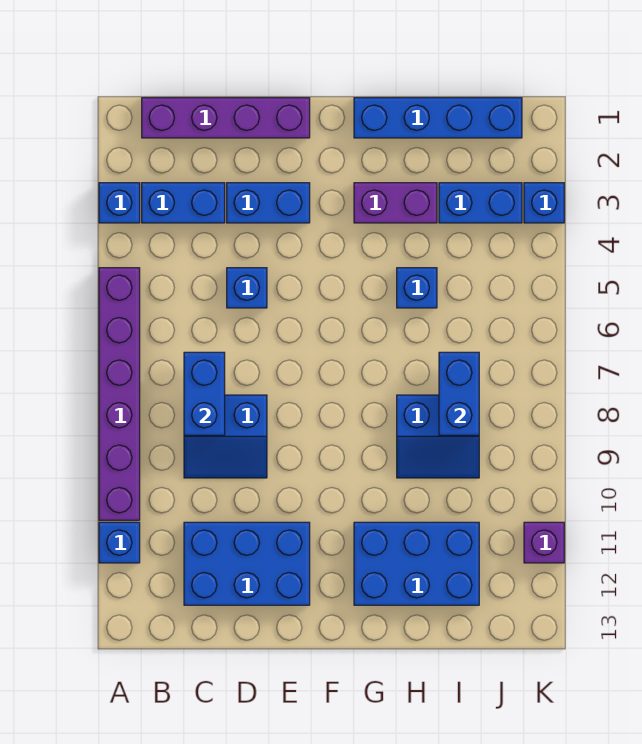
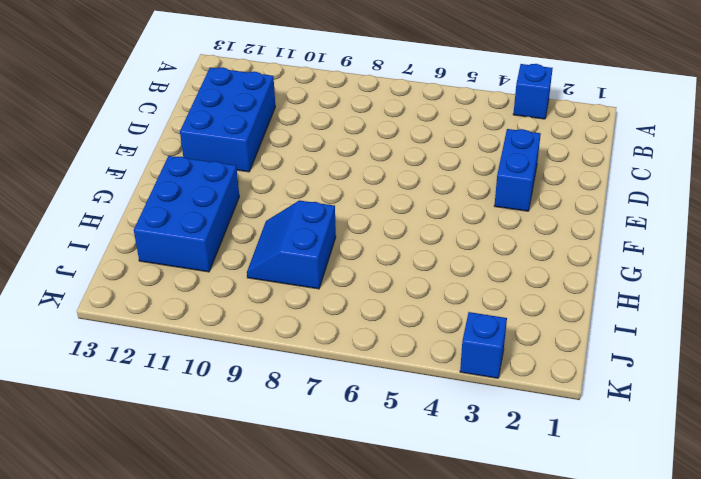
none -> purple brick A5:A10 level 1
none -> blue brick A11 level 1
none -> purple brick B1:E1 level 1

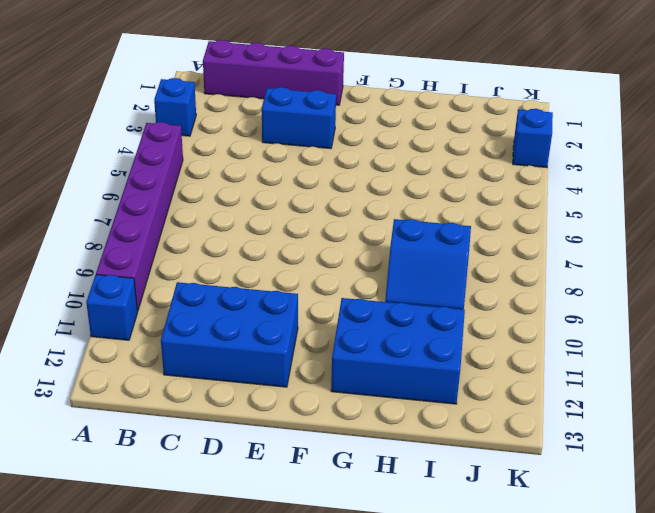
none -> blue brick B3:C3 level 1
none -> blue slope C8:D9 level 1 top 8
none -> blue brick D5 level 1

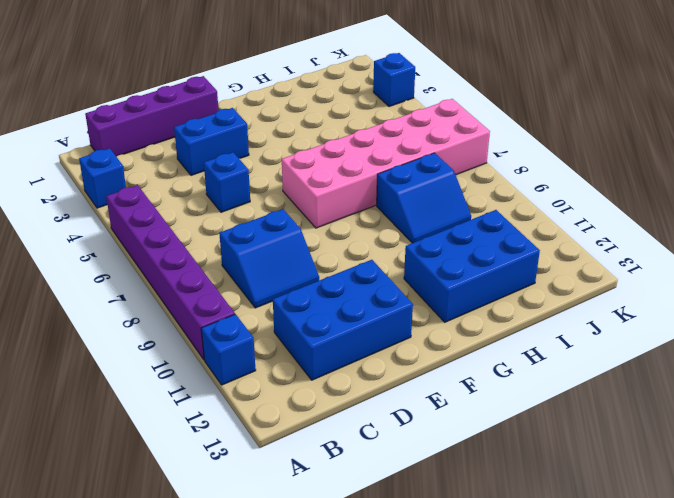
pink brick F6:K7 level 1 -> none
none -> blue brick B3:C3 level 1
none -> blue brick G1:J1 level 1
none -> purple brick G3:H3 level 1

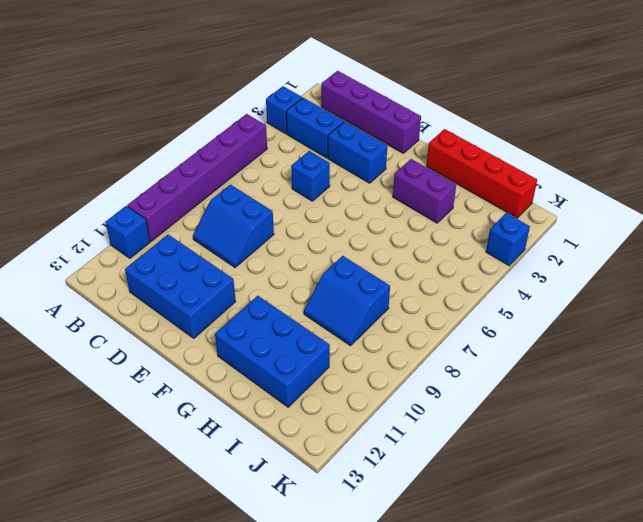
red brick G1:J1 level 1 -> blue brick G1:J1 level 1
none -> blue brick H5 level 1
none -> blue brick I3:J3 level 1
none -> purple brick K11 level 1

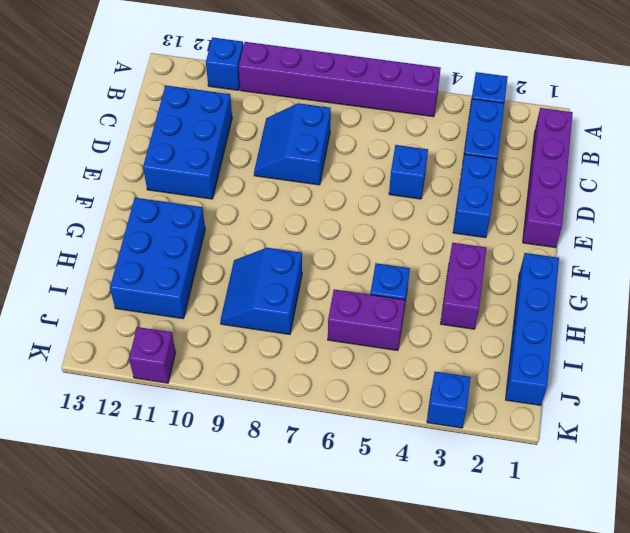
purple brick I5:I6 level 1 -> none
none -> blue brick I3:J3 level 1
none -> blue brick C7:C8 level 2
none -> blue brick I7:I8 level 2

